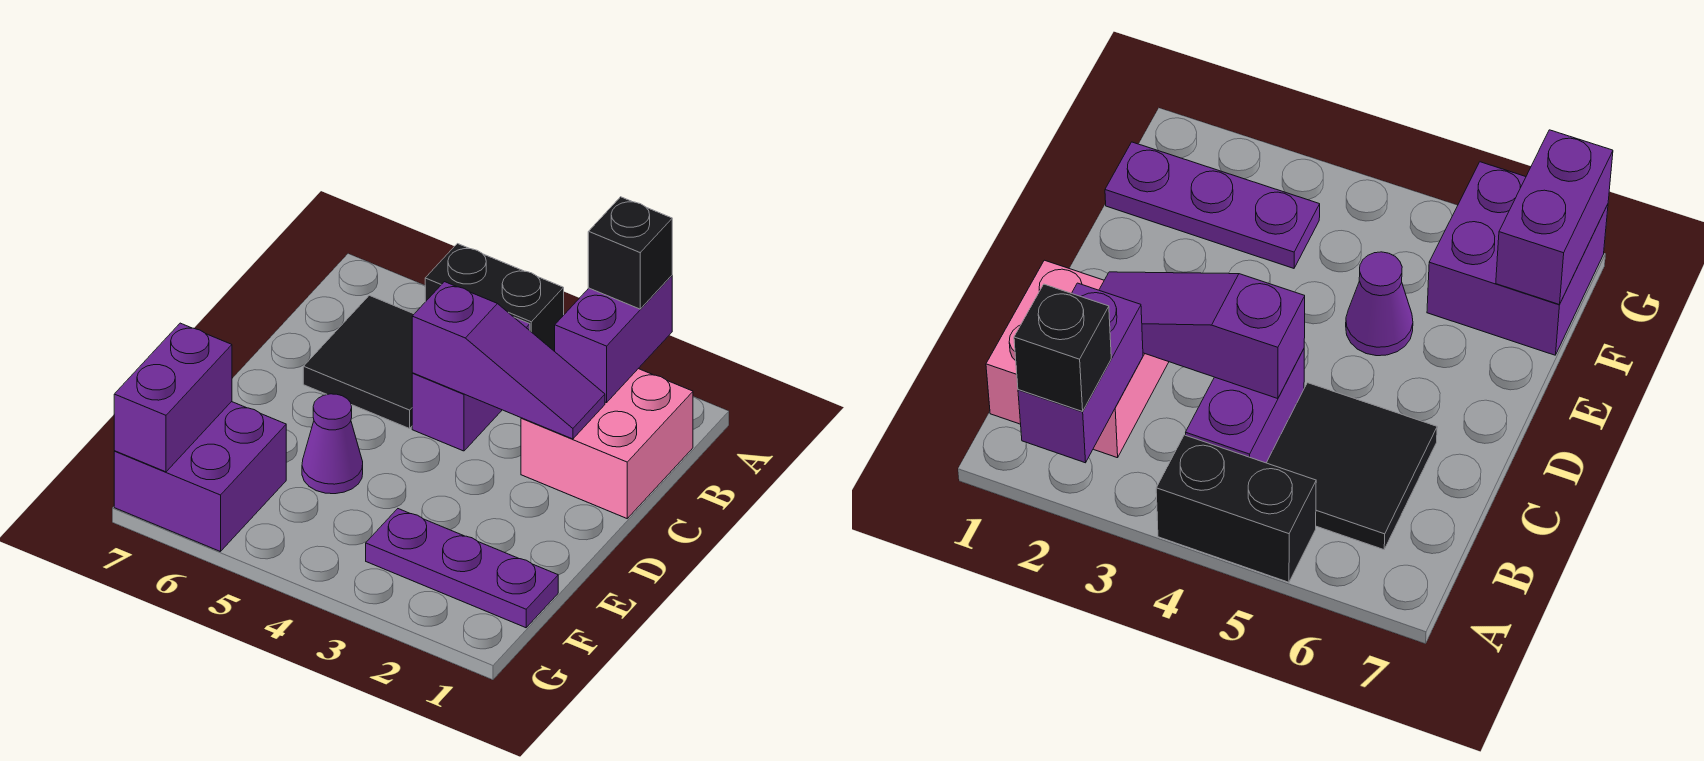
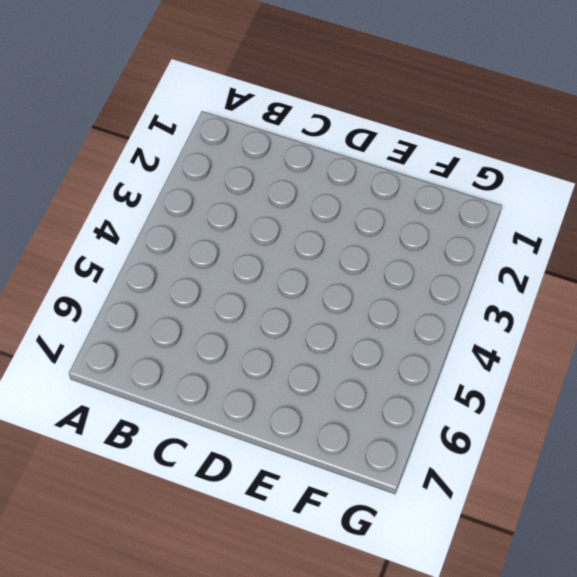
none -> black brick A4:A5 level 1
none -> pink brick B1:C2 level 1

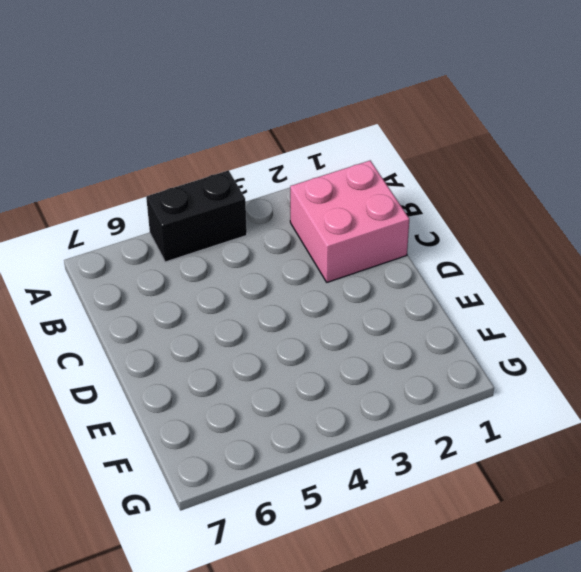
none -> purple brick B4:C4 level 1
none -> black tile B5:C6 level 1

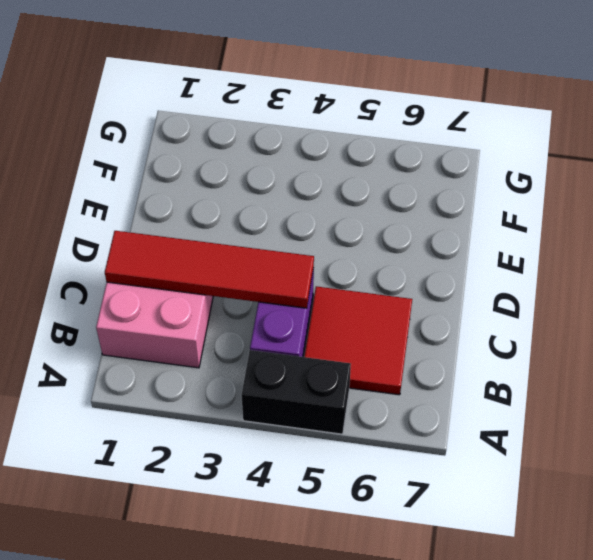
red tile B5:C6 level 1 -> black tile B5:C6 level 1
red tile C1:C4 level 2 -> purple slope C2:C4 level 2 top 4
none -> purple cone E5 level 1
none -> purple plate F1:F3 level 1

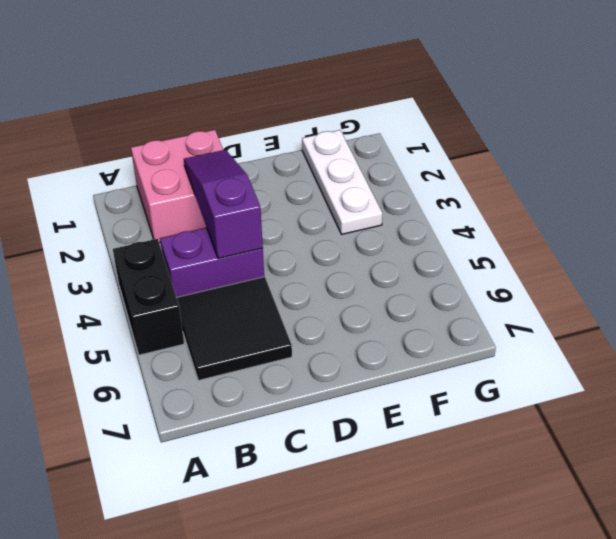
white plate F1:F3 level 1 -> purple plate F1:F3 level 1
none -> purple cone E5 level 1
none -> purple brick F6:G7 level 1

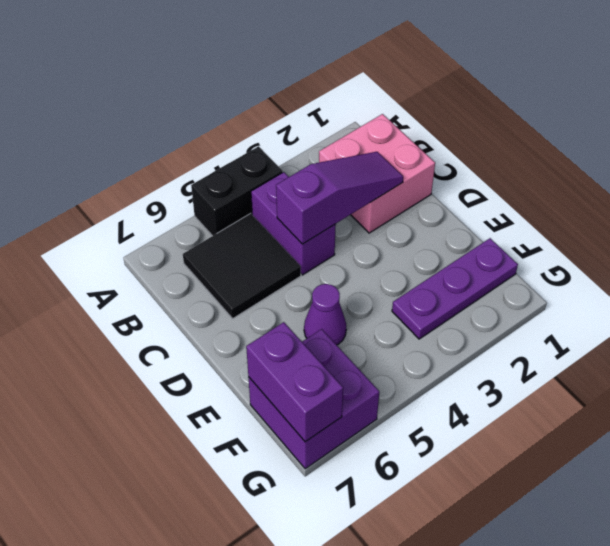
none -> purple brick A2:B2 level 2
none -> black brick A2 level 3

